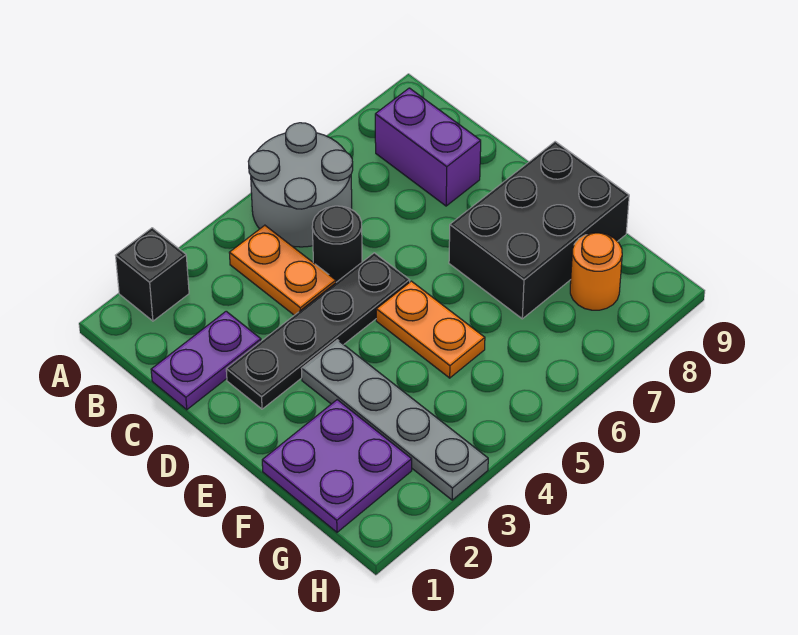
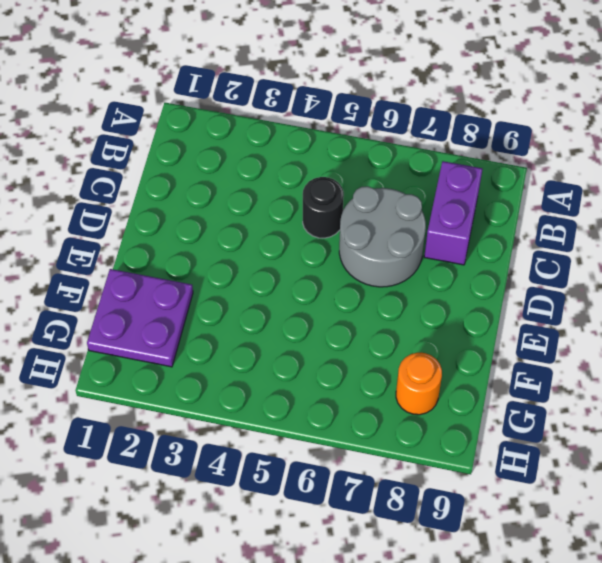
grey round brick C6:D7 level 1 -> grey round brick A5:B6 level 1
none -> black brick A2 level 1
none -> orange plate B4:C4 level 1
none -> purple plate C1:C2 level 1

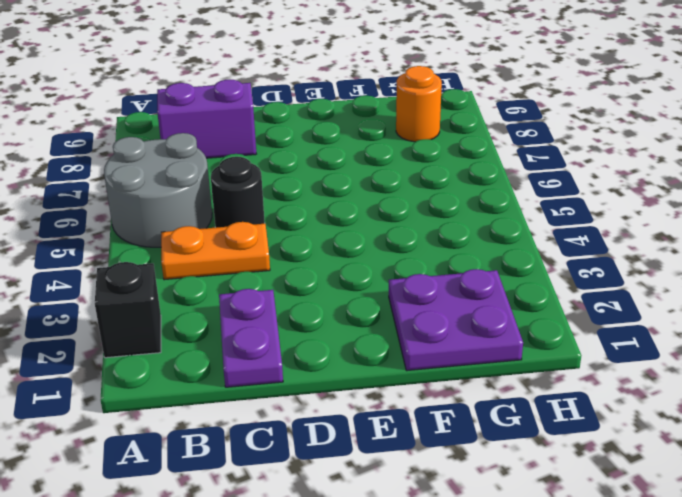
none -> black plate D2:D5 level 1
none -> grey plate E3:H3 level 1
none -> orange plate E5:F5 level 1

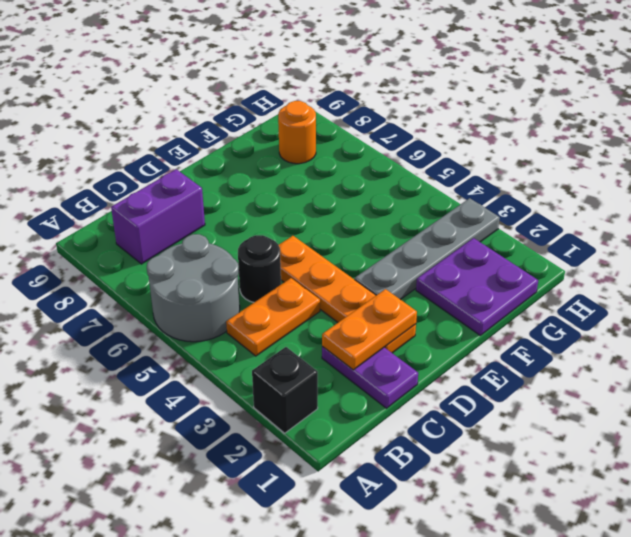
orange plate C2:D2 level 2 -> orange plate E5:F5 level 1
orange plate D2:D5 level 1 -> black plate D2:D5 level 1
none -> black brick E7:F9 level 1

